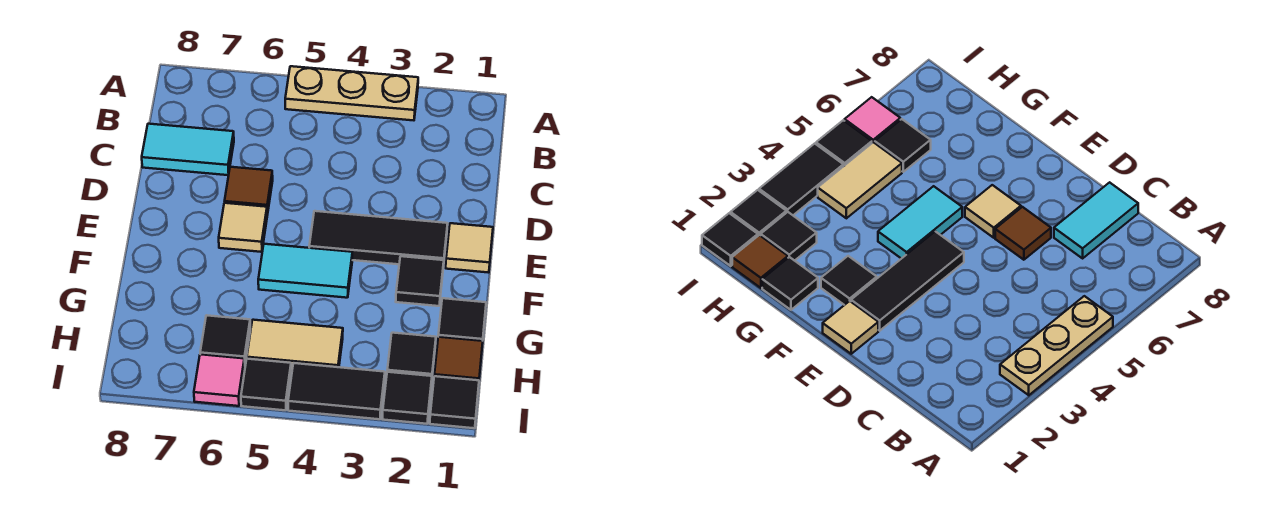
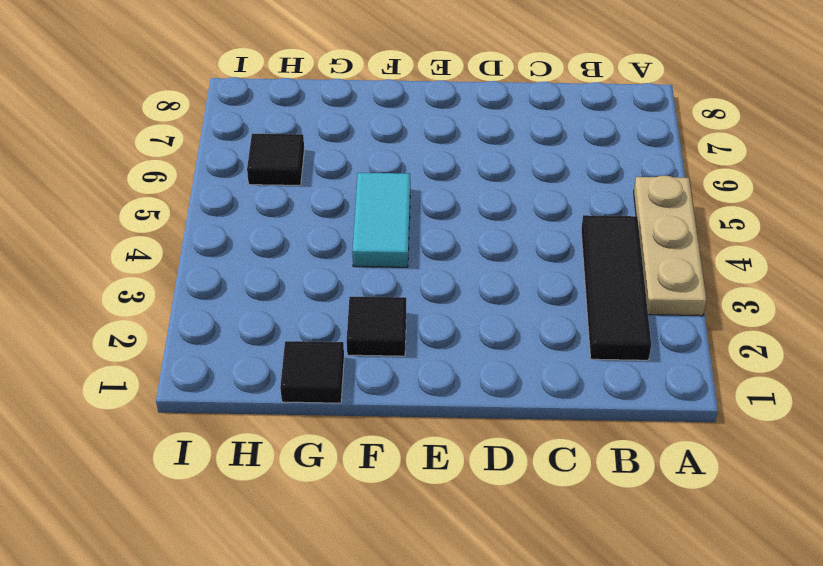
black tile B2:B4 level 1 -> black tile E2:E4 level 1
none -> cyan tile C7:C8 level 1
none -> brown tile D6 level 1
none -> tan tile E1 level 1

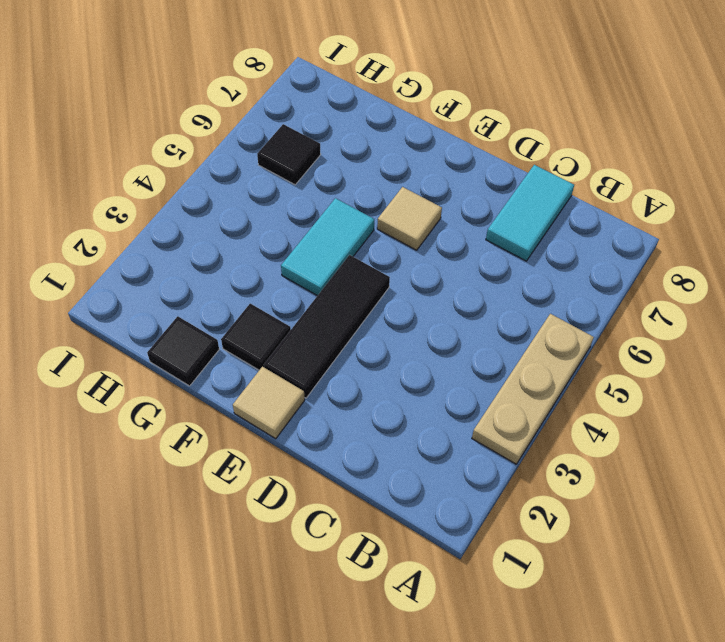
none -> brown tile D6 level 1
none -> brown tile H1 level 1
none -> black tile H2 level 1

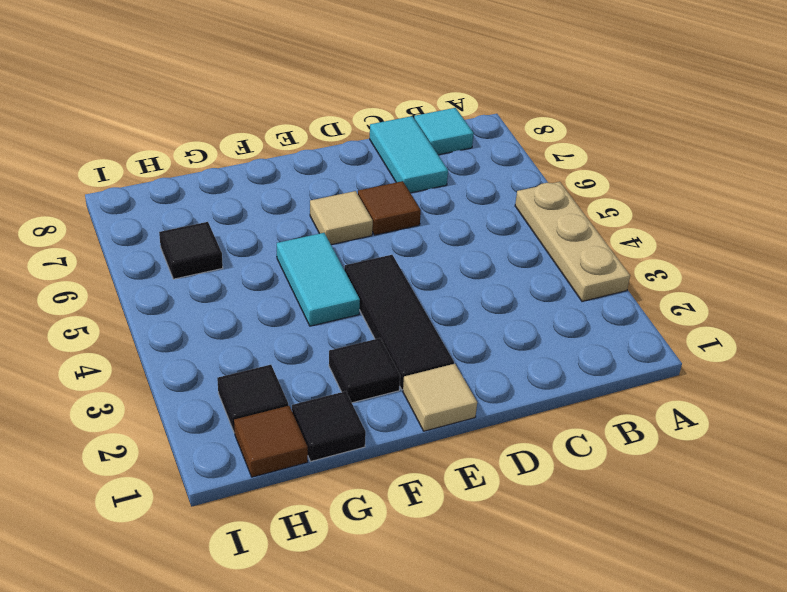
cyan tile B8 level 1 -> none
none -> tan tile H4:H5 level 1
none -> black tile I1 level 1
none -> black tile I2 level 1

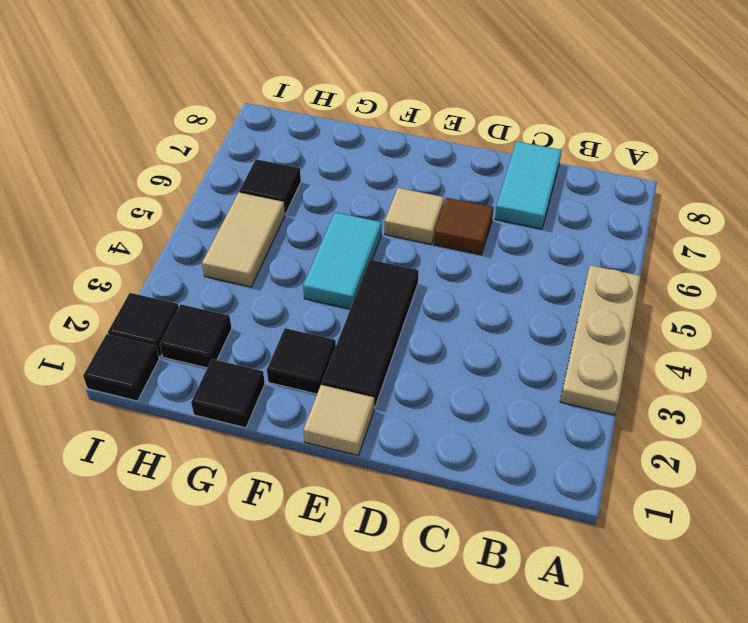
none -> brown tile H1 level 1
none -> black tile I3:I4 level 1
none -> black tile I5 level 1

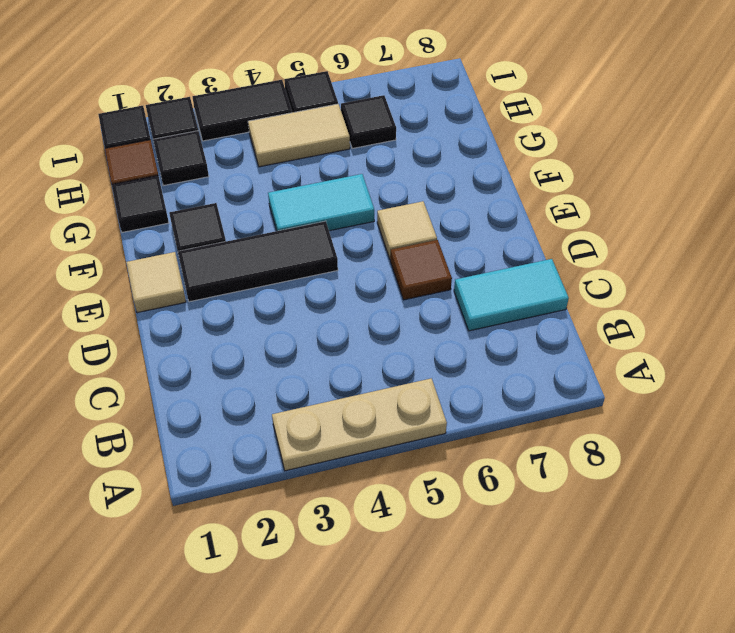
none -> pink tile I6 level 1

